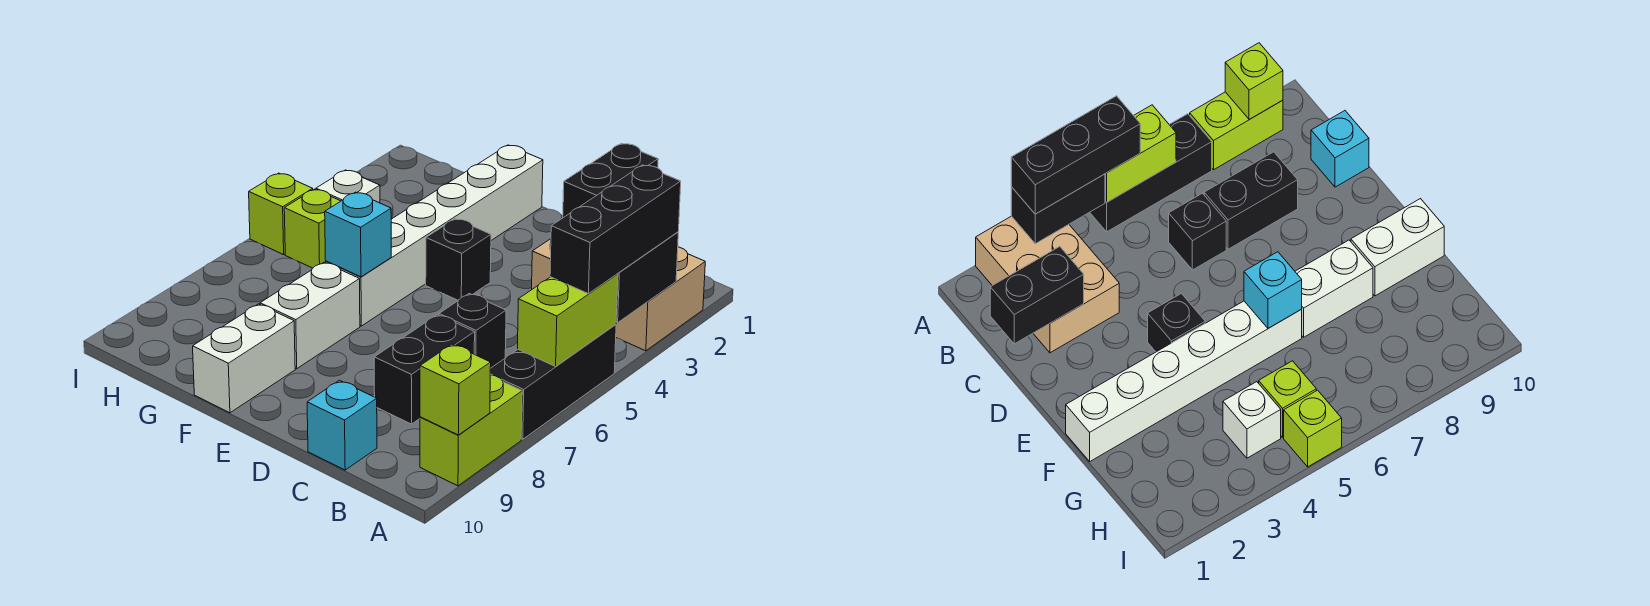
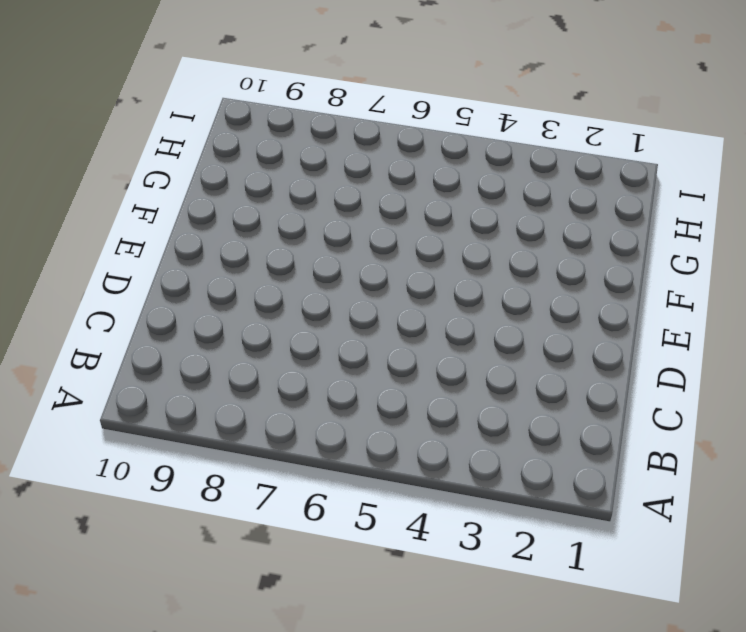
none -> tan brick A2:C3 level 1
none -> black brick A5:A7 level 1
none -> lime brick A8:A9 level 1

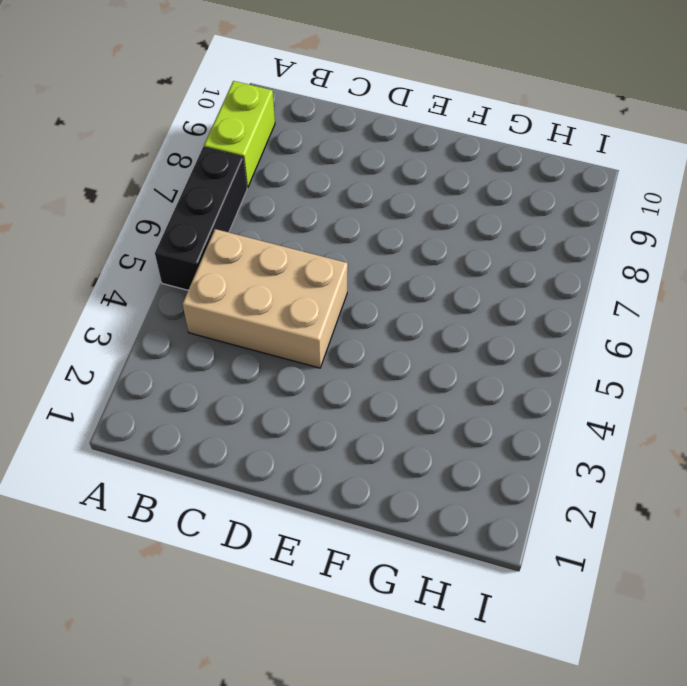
tan brick B4:D5 level 1 -> tan brick A2:C3 level 1
none -> black brick C6 level 1
none -> black brick C7:C8 level 1
none -> cyan brick C10 level 1

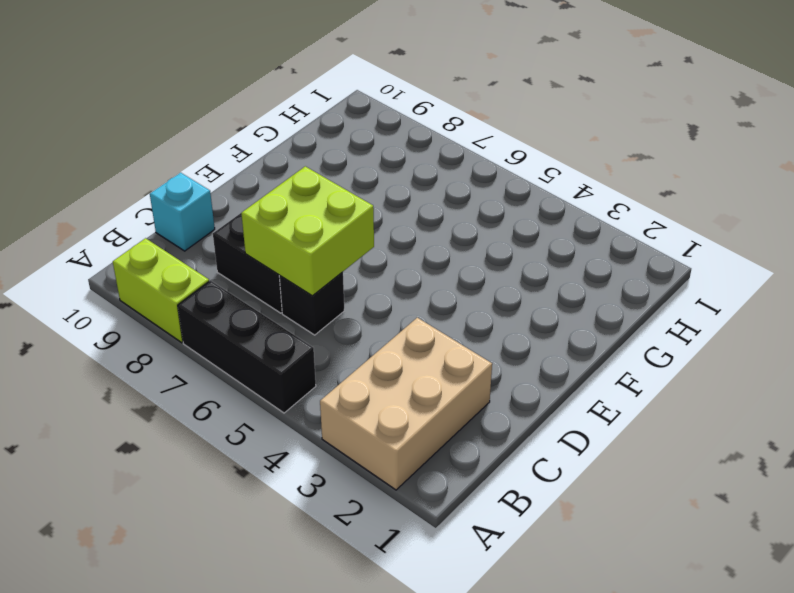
lime brick C6:D7 level 2 -> none
none -> black brick E4 level 1
none -> white brick F1:F6 level 1
none -> white brick F7:F8 level 1

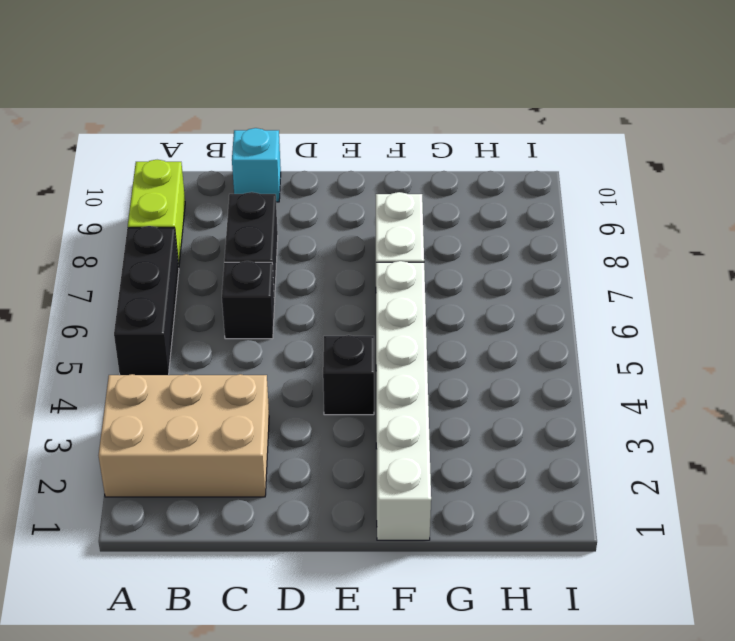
none -> white brick F9:F10 level 1
none -> white brick H4 level 1
none -> lime brick H5 level 1

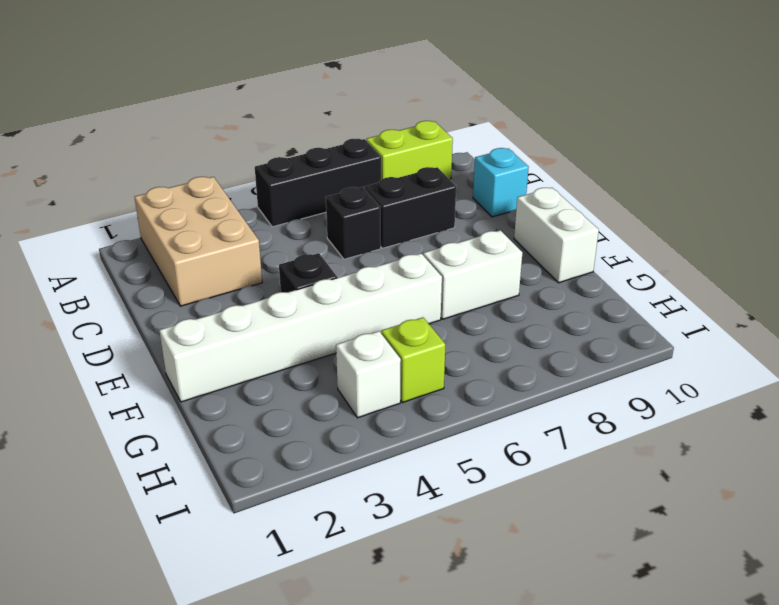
white brick E10:F10 level 1 -> white brick F9:F10 level 1
none -> lime brick I5 level 1
none -> black brick A3:A4 level 2
none -> lime brick A5:A6 level 2

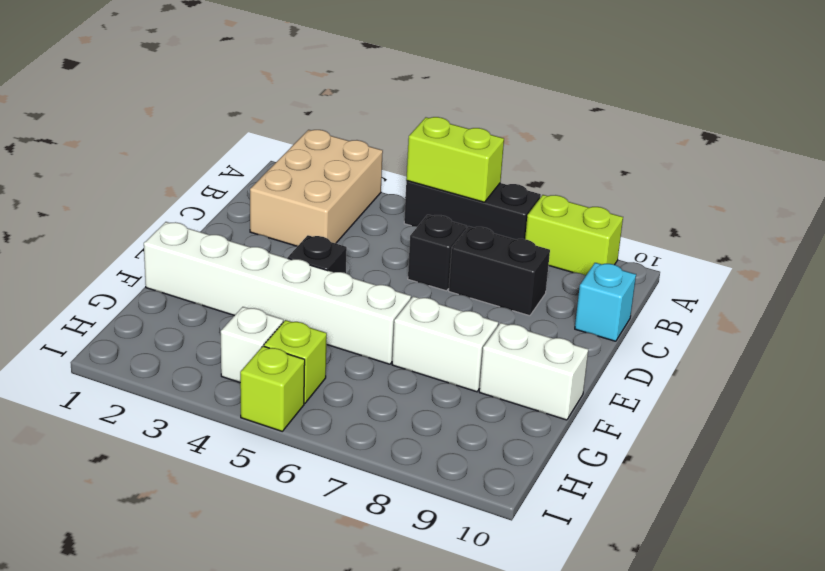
none -> black brick A3:A4 level 2
none -> lime brick A9 level 2
none -> black brick C1:C2 level 2

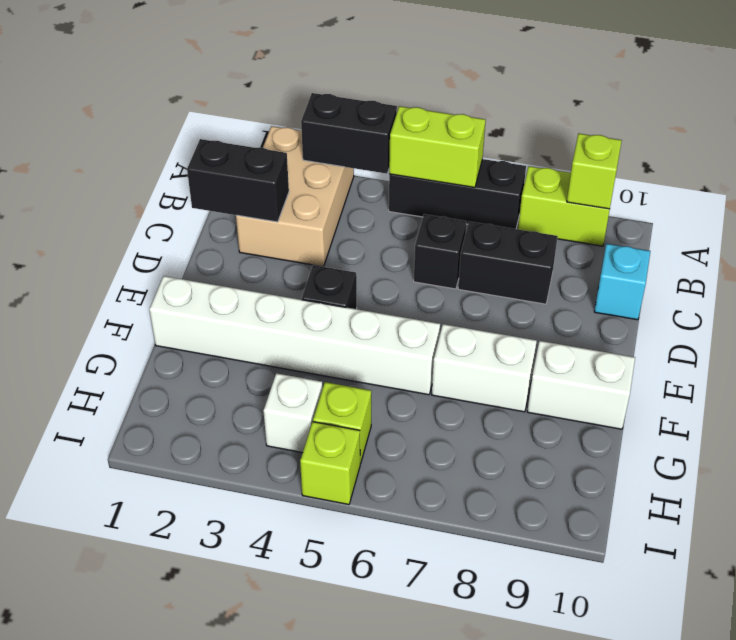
none -> cyan brick F6 level 2
none -> black brick A3:A5 level 3

